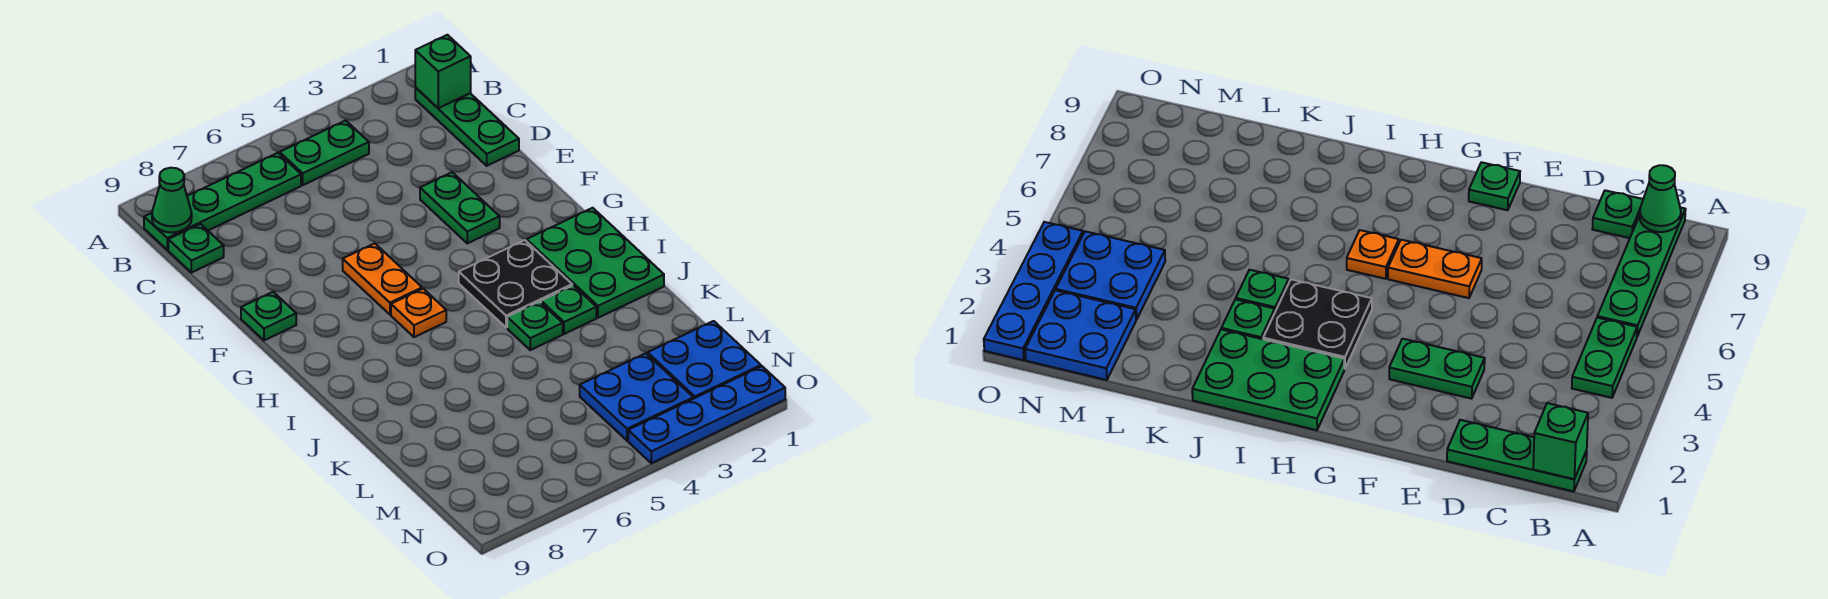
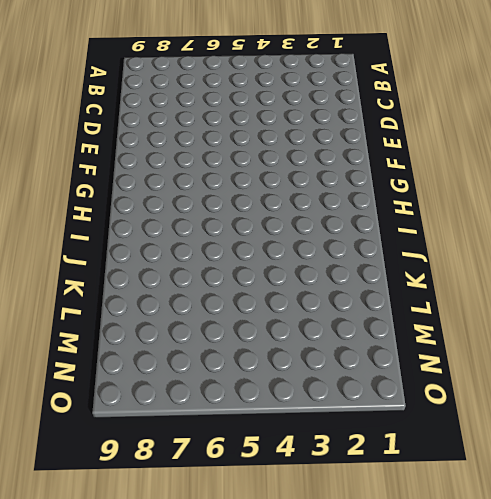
none -> green plate B1:D1 level 1
none -> green plate B4:B5 level 1
none -> green plate B6:B9 level 1

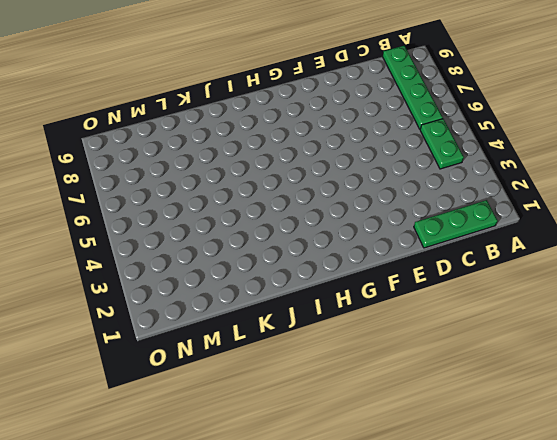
none -> green plate C9 level 1
none -> green plate E3:F3 level 1
none -> orange plate F6:G6 level 1

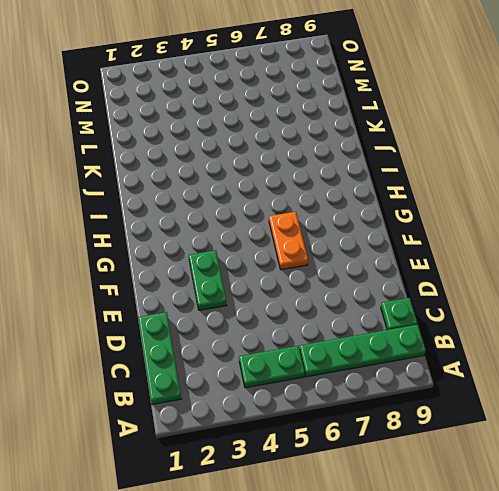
none -> green plate F9 level 1
none -> green plate H1:J2 level 1
none -> black plate H3:I4 level 1

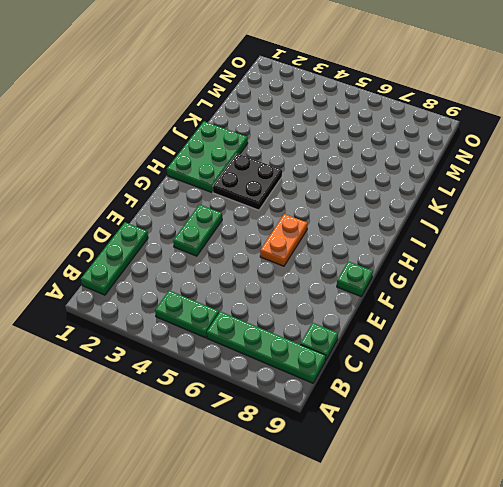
none -> orange plate H6 level 1
none -> green plate J3 level 1
none -> green plate J4 level 1

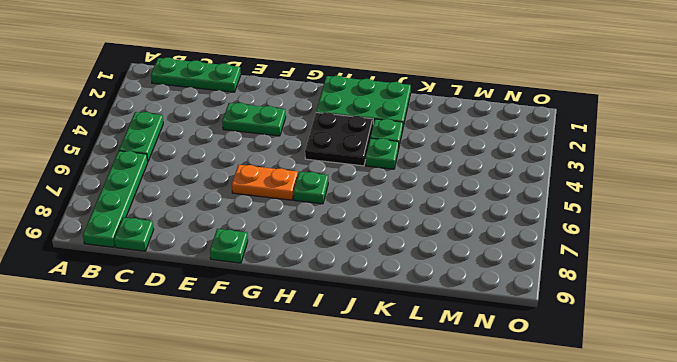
green plate H6 level 1 -> orange plate H6 level 1
none -> blue plate M1:N2 level 1
none -> blue plate M3:N4 level 1
none -> blue plate O1:O4 level 1

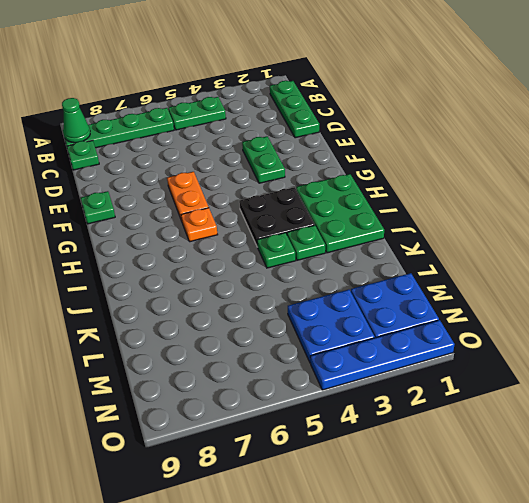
none -> green brick B1 level 2

